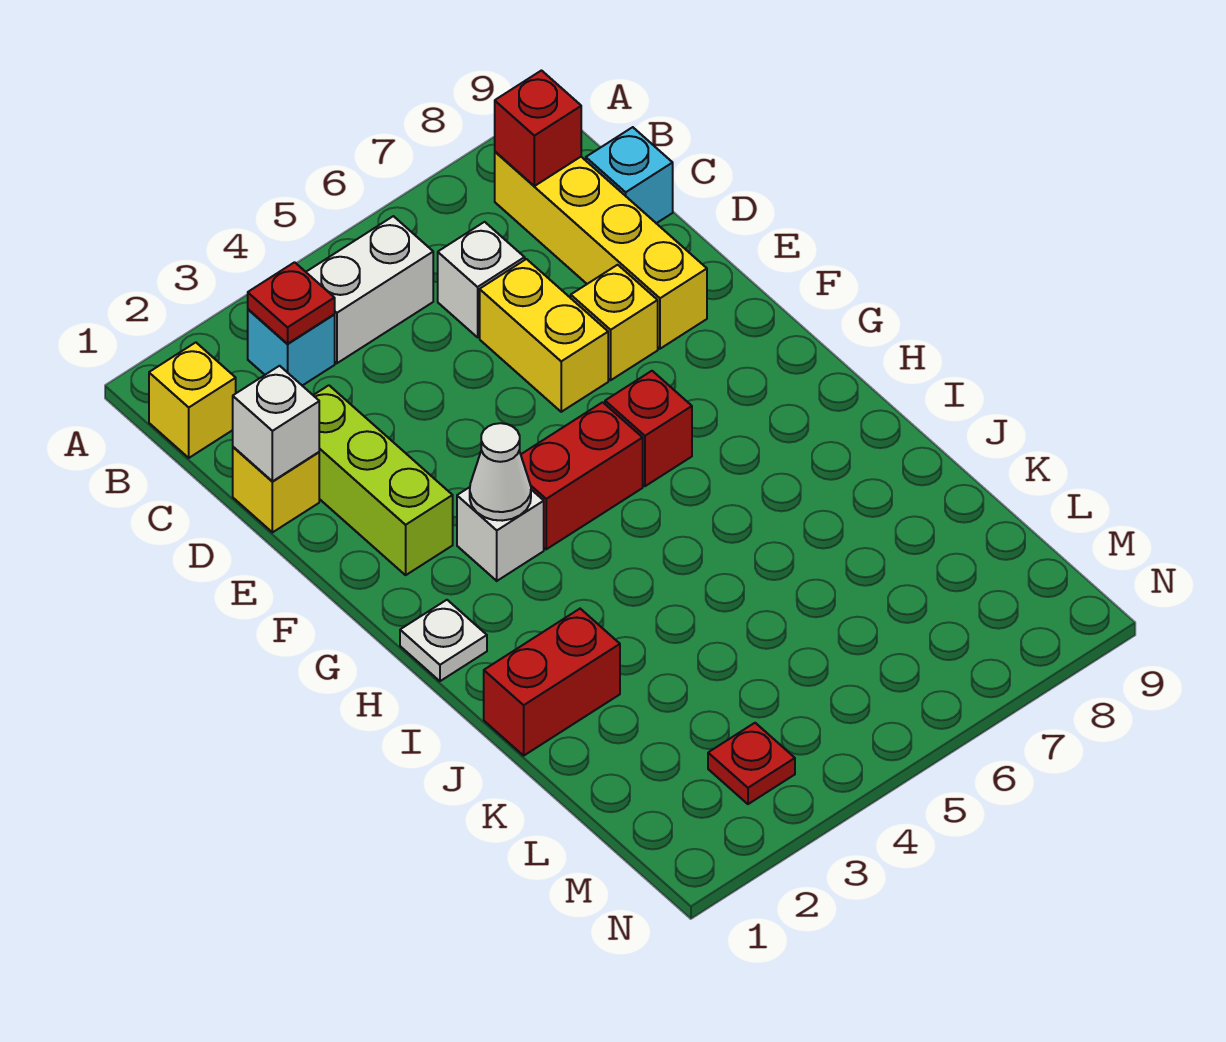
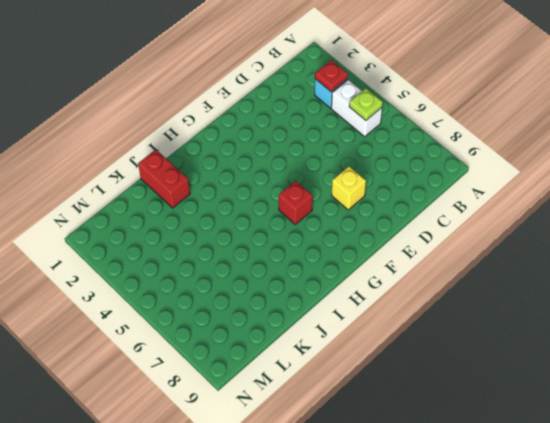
lime plate B5 level 2 -> none
none -> yellow brick B1 level 1
none -> yellow brick B8:E8 level 1
none -> white brick C6 level 1

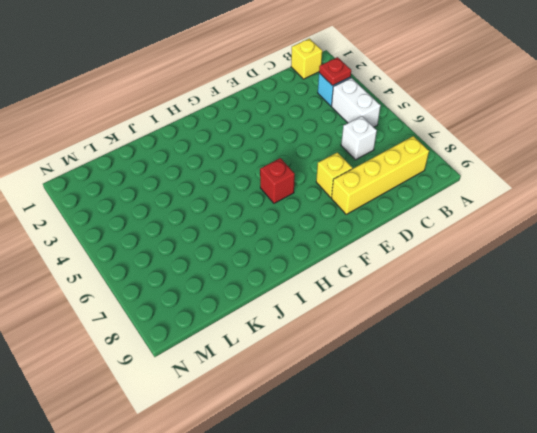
none -> cyan brick C9 level 1
none -> yellow brick D1 level 1
none -> lime brick D2:F2 level 1

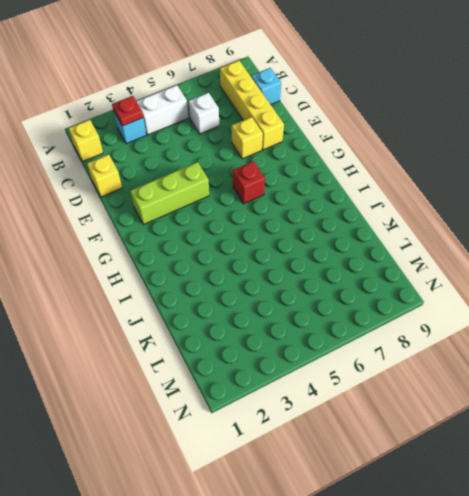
lime brick F2:F4 level 1 -> lime brick D2:F2 level 1
none -> yellow brick D6:E6 level 1
none -> white brick G3 level 1
none -> red brick G4:G5 level 1

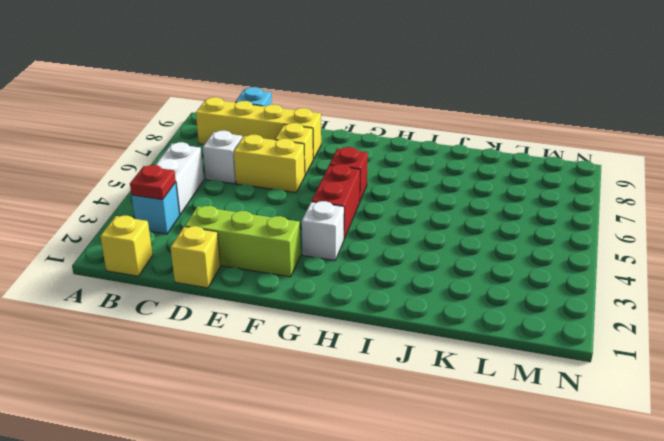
none -> white plate H1 level 1
none -> red brick J1:J2 level 1
none -> red plate M3 level 1

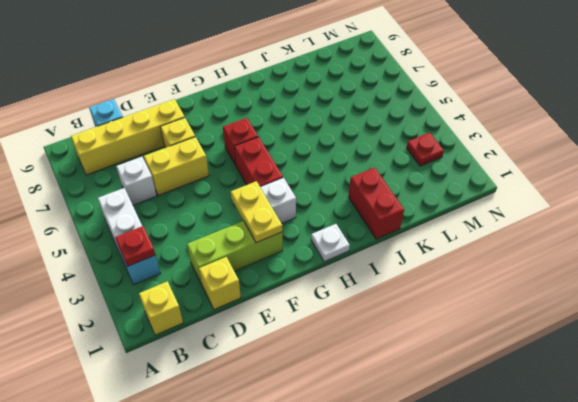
yellow plate F2:F3 level 2 -> none
none -> red brick B8 level 2
none -> white brick D1 level 2
none -> white cone G3 level 2

